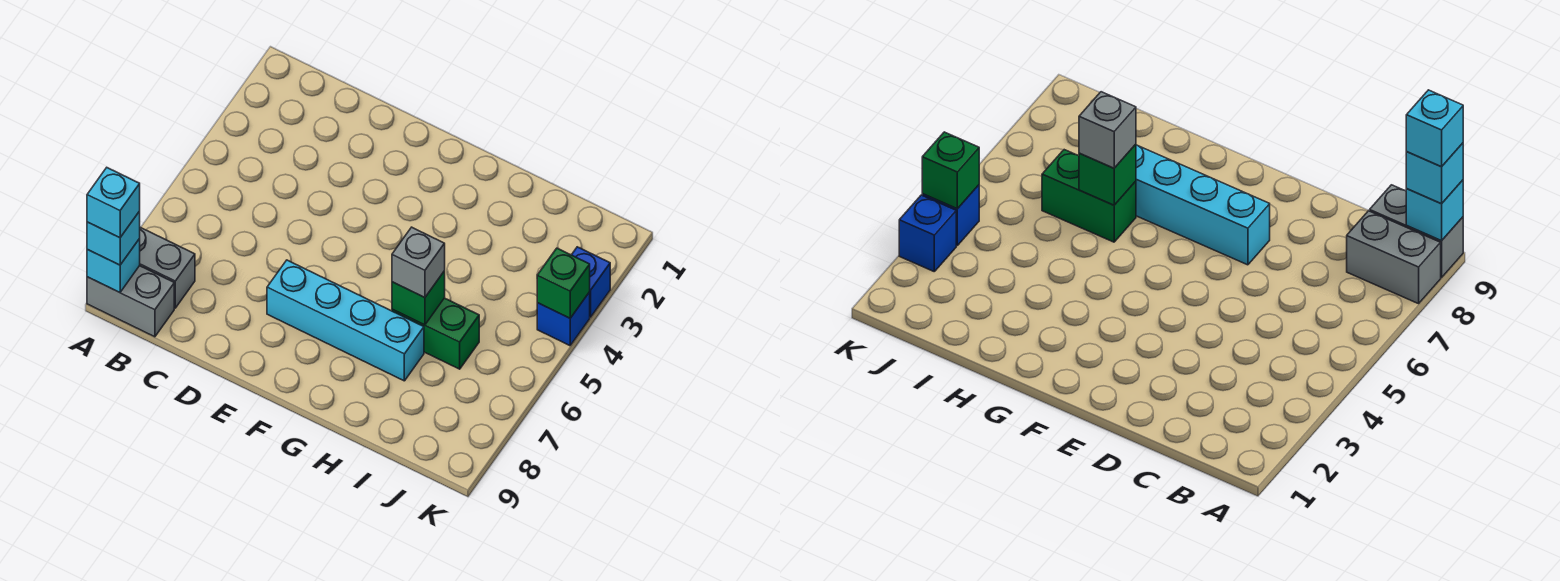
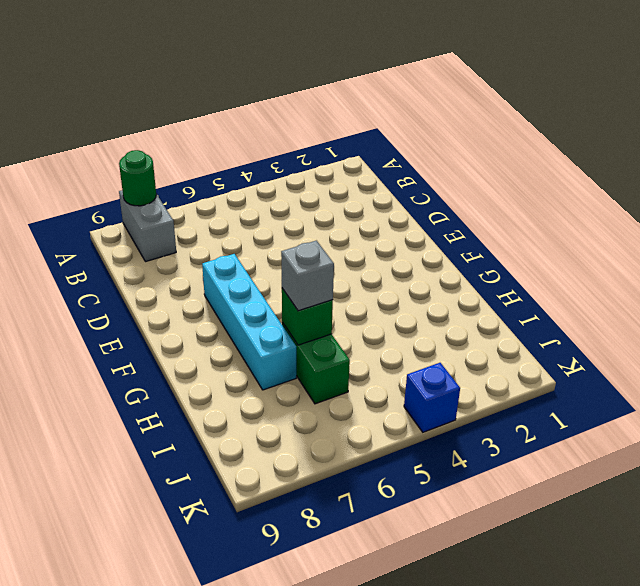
green round brick A8 level 2 -> none
none -> grey brick A9:B9 level 1
none -> blue brick K3 level 1
none -> cyan brick A9 level 2

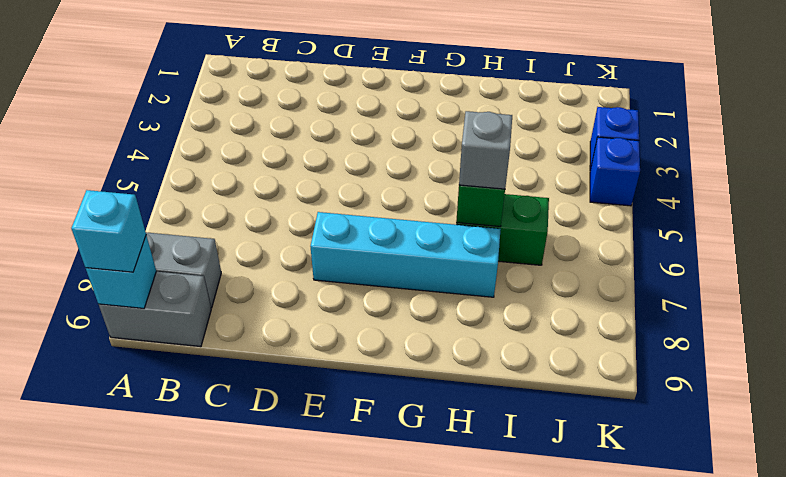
none -> green brick K4 level 2
none -> cyan brick A9 level 4

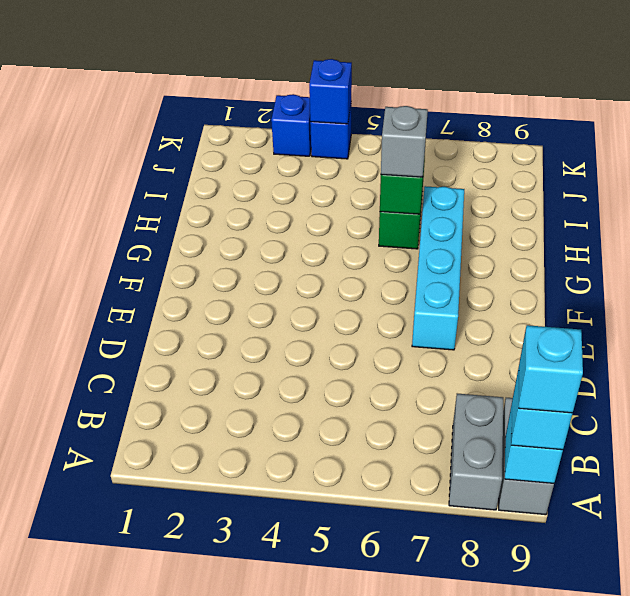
blue brick K4 level 2 -> green brick K4 level 2

